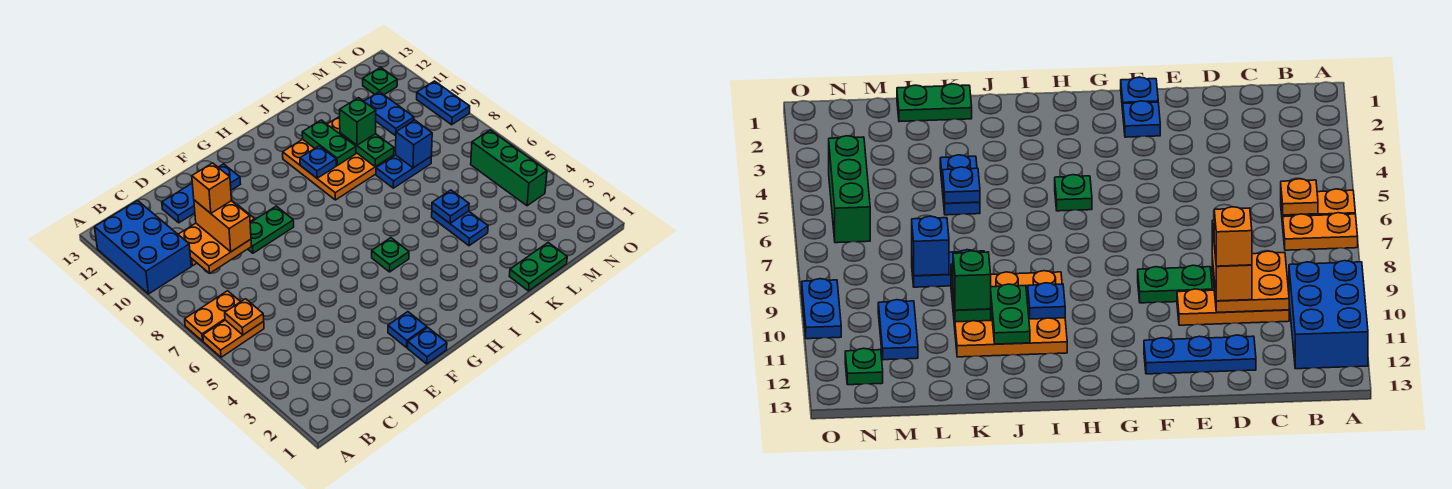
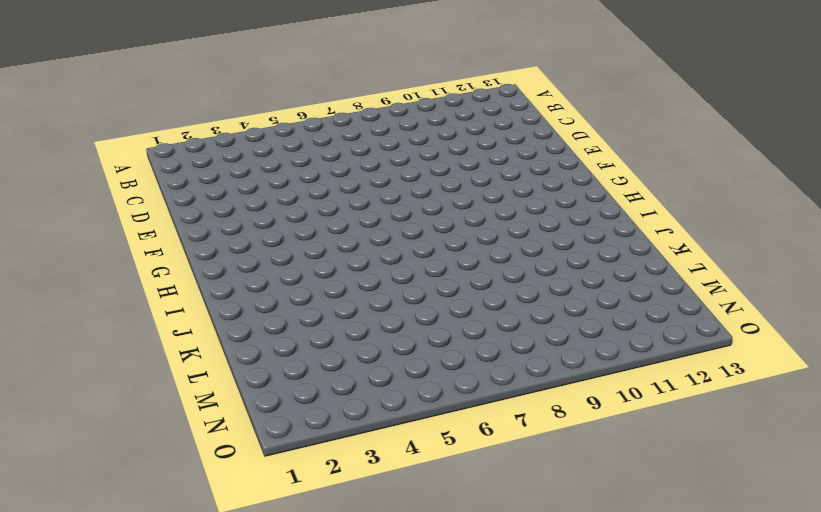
none -> orange plate A6:B6 level 1
none -> orange plate A7:B7 level 1
none -> blue brick A10:B12 level 1

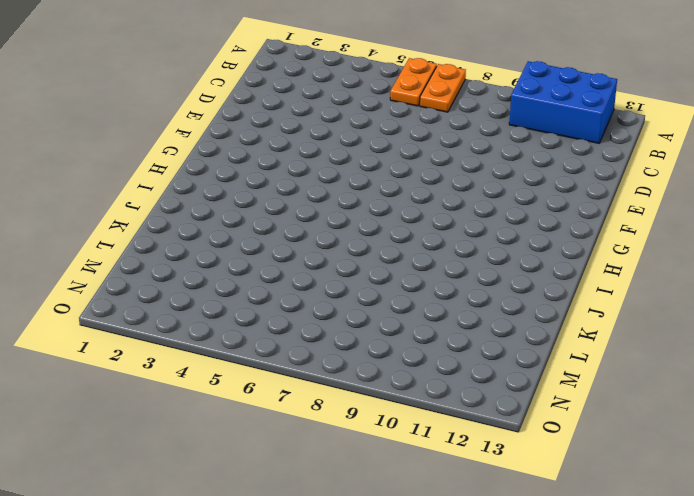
none -> orange plate C10:E10 level 1
none -> blue plate D12:F12 level 1
none -> green plate E9:F9 level 1

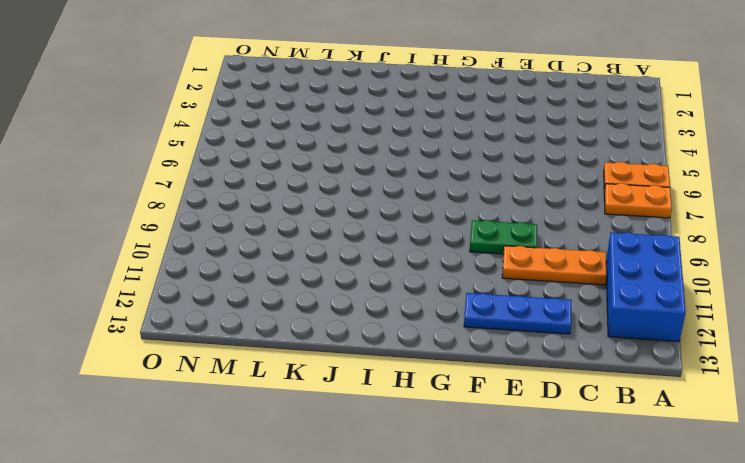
none -> blue plate F1 level 1
none -> blue plate F2 level 1
none -> green plate H5 level 1

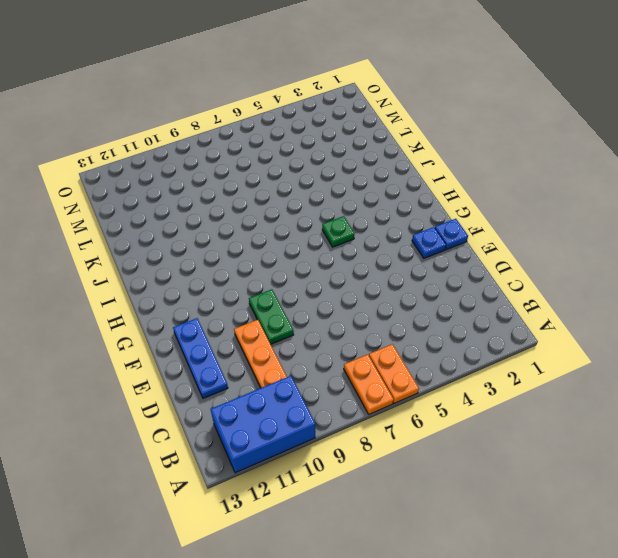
none -> orange plate I9:K11 level 1
none -> green plate K1:L1 level 1
none -> blue plate K4:K5 level 1

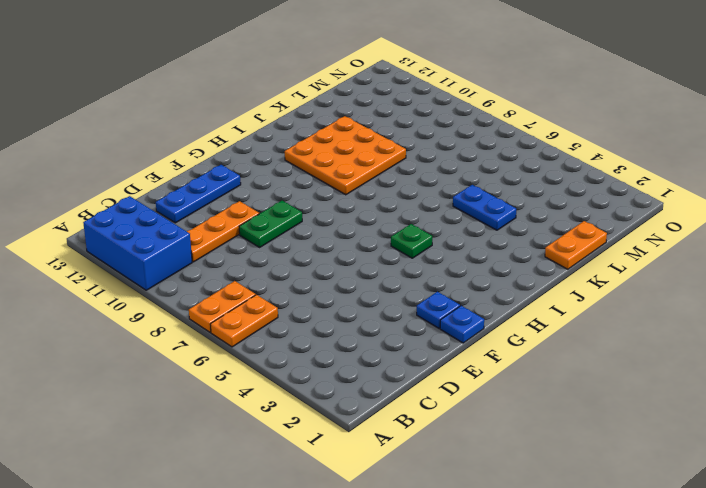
orange plate K1:L1 level 1 -> green plate K1:L1 level 1
none -> blue plate K8:L8 level 1
none -> blue plate M10:M11 level 1
none -> green brick N4:N6 level 1

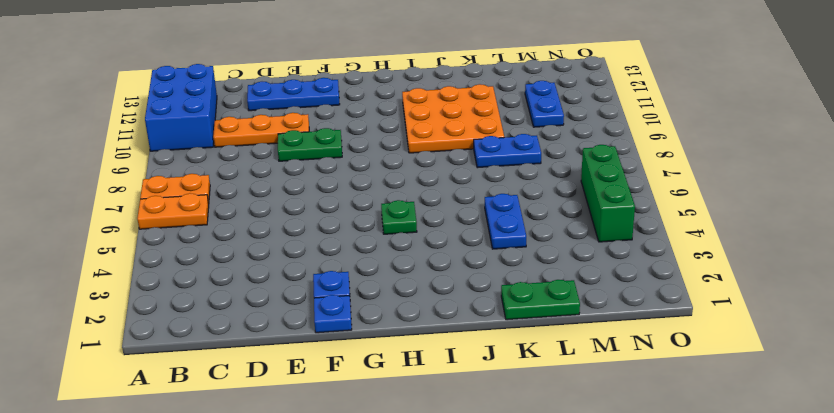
none -> green plate N12 level 1
none -> blue plate O9:O10 level 1
none -> orange plate B6 level 2

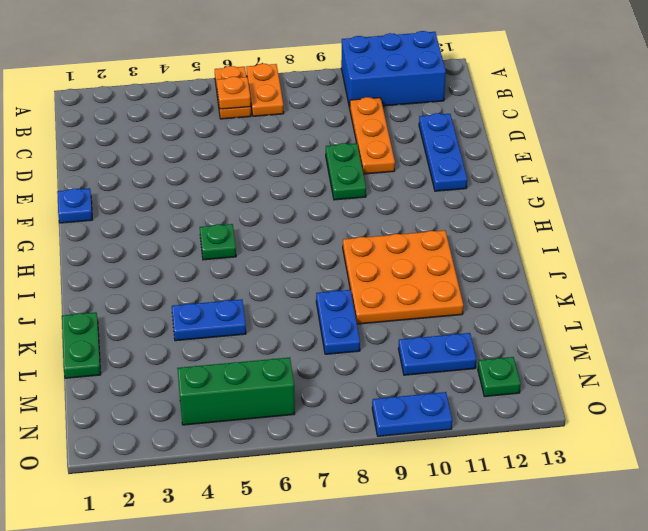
none -> blue plate F2 level 1
none -> orange plate C9:D10 level 2
none -> blue plate I10 level 2

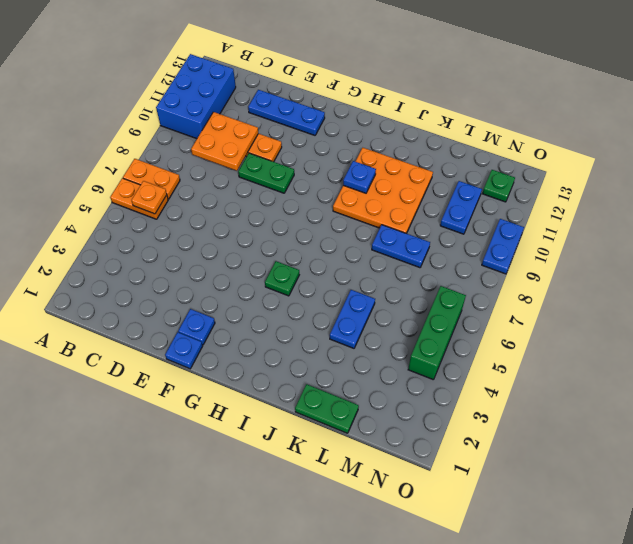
none -> green plate J10:J11 level 2
none -> blue plate K5 level 2
none -> green plate K9:K10 level 2

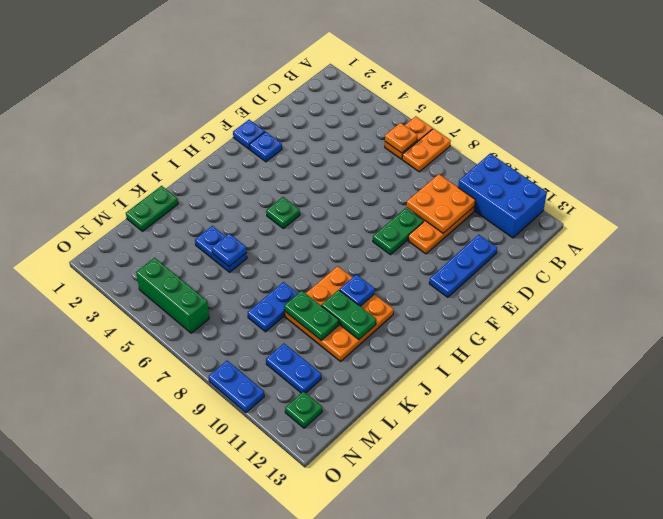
none -> blue brick L8 level 2
none -> orange brick D9:D10 level 3
none -> green brick K10 level 3

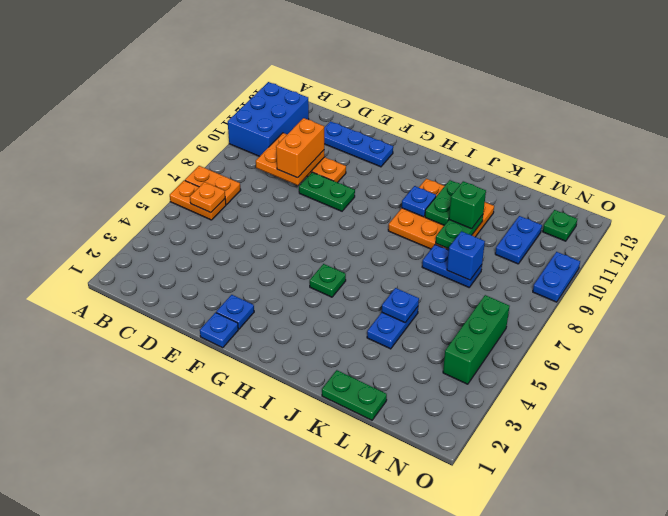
none -> orange brick D10 level 4

